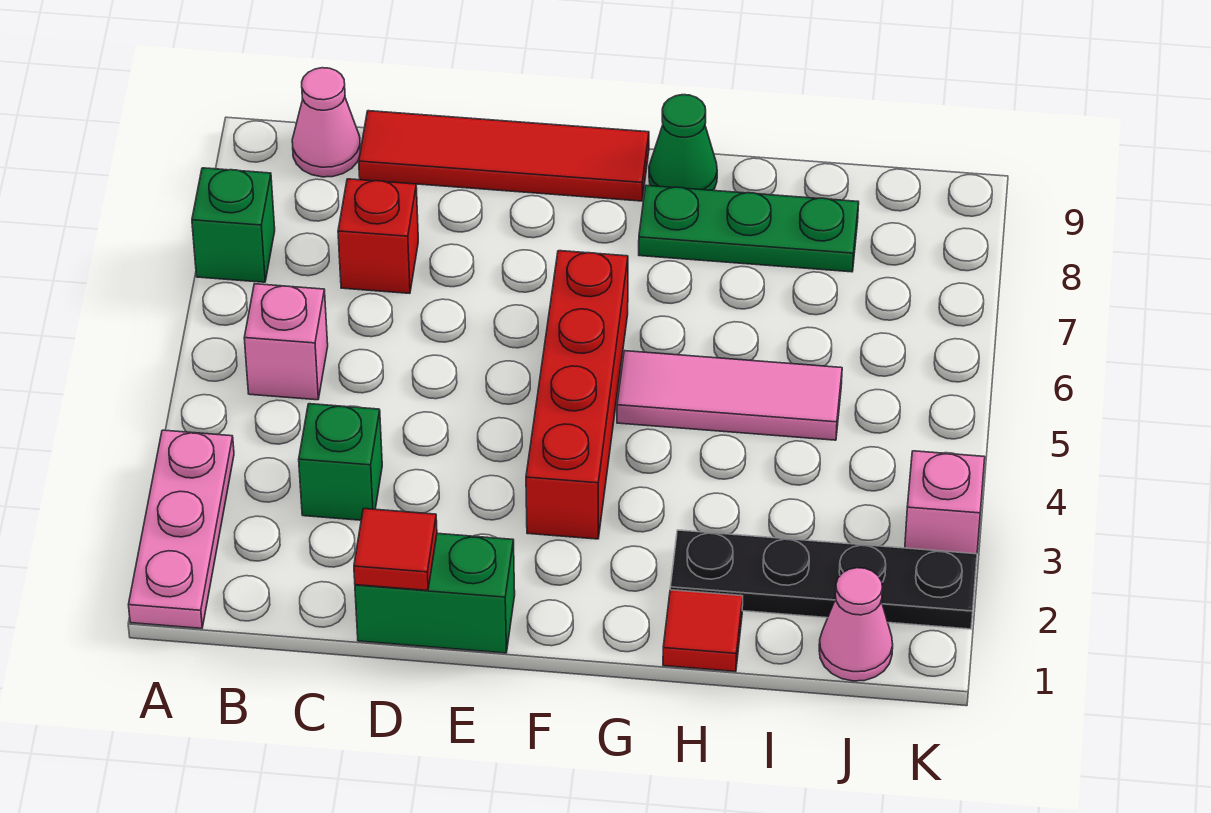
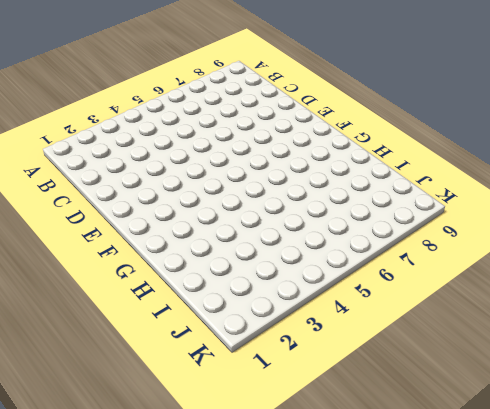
none -> pink plate A1:A3 level 1
none -> green brick A7 level 1
none -> pink brick B5 level 1

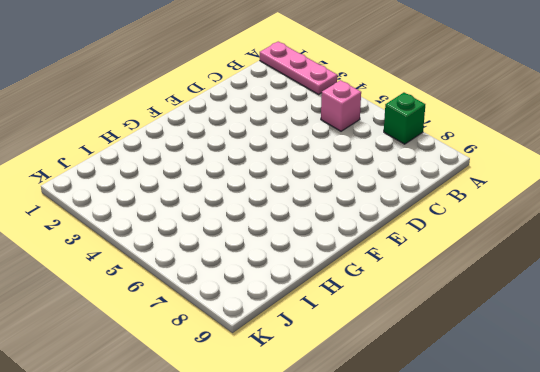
none -> pink cone B9 level 1
none -> green brick C3 level 1
none -> red brick C7 level 1

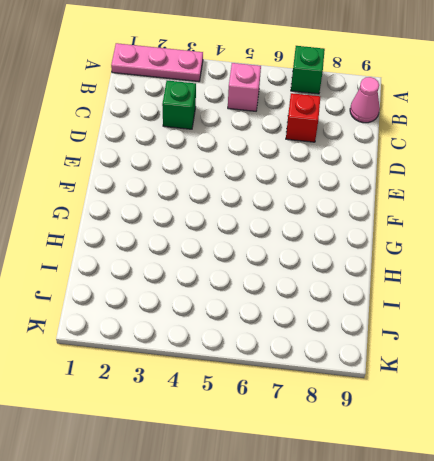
none -> red tile C9:F9 level 1
none -> green brick D1:E1 level 1
none -> red brick F3:F6 level 1

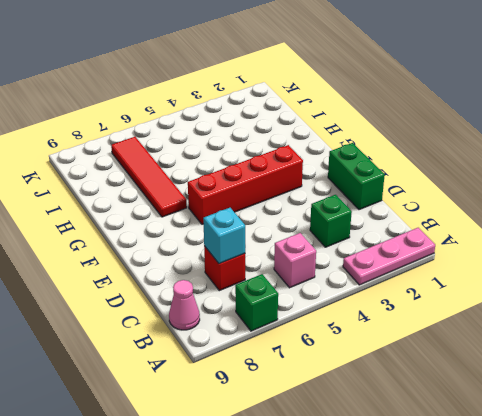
cyan brick C7 level 2 -> none
red tile G7:J7 level 1 -> red tile C9:F9 level 1
none -> pink tile G5:I5 level 1
none -> green plate G8:I8 level 1
none -> green cone G9 level 1

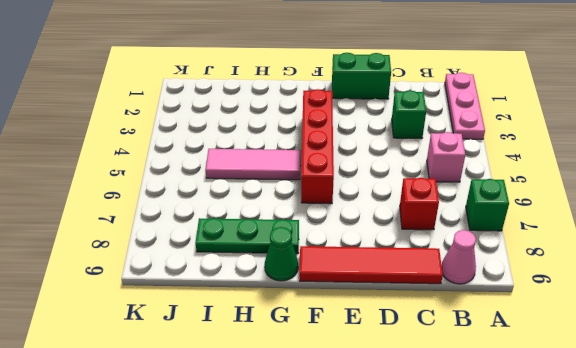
none -> red tile H1 level 1
none -> black plate H2:K2 level 1
none -> pink cone J1 level 1

